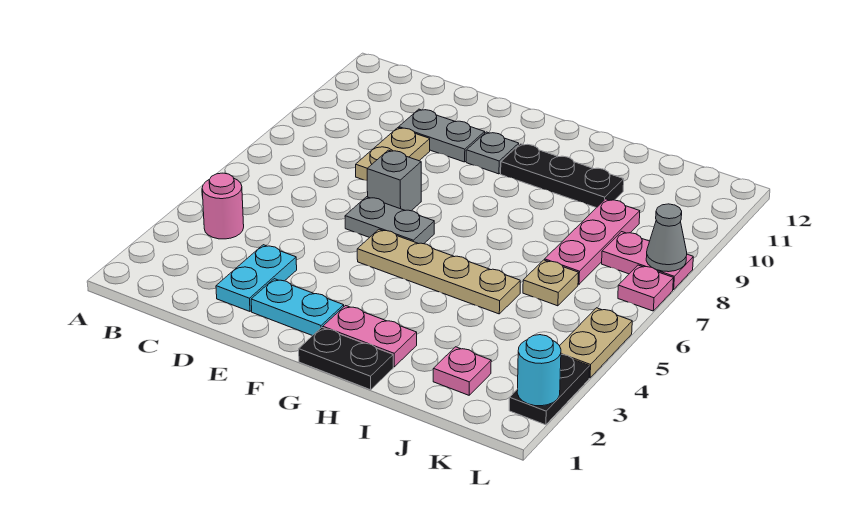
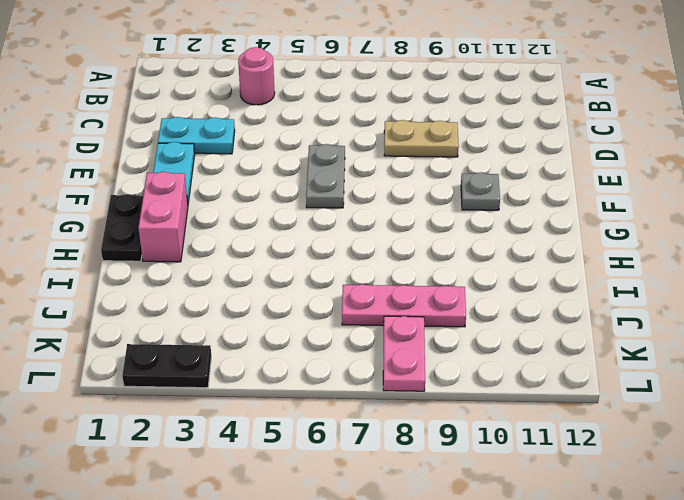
pink brick G2:H2 level 1 -> pink plate G2:H2 level 1
none -> grey plate D10:E10 level 1
none -> grey brick E7 level 1
none -> tan plate F5:I5 level 1

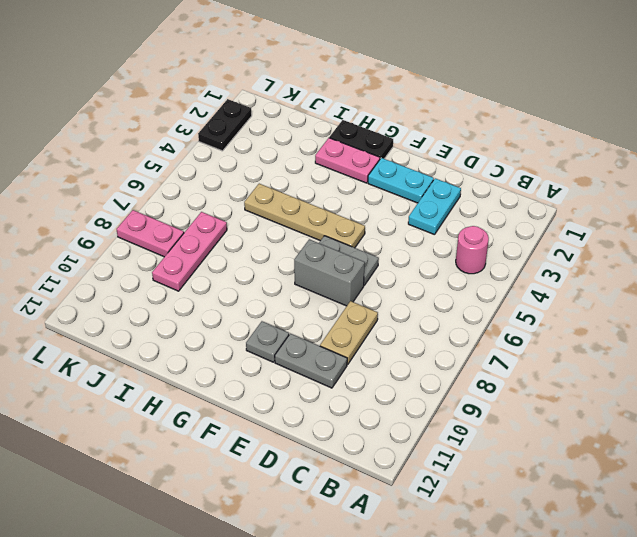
grey brick E7:F7 level 1 -> grey brick E7 level 1
none -> black plate G10:I10 level 1
none -> pink plate J2 level 1
none -> tan plate J6 level 1

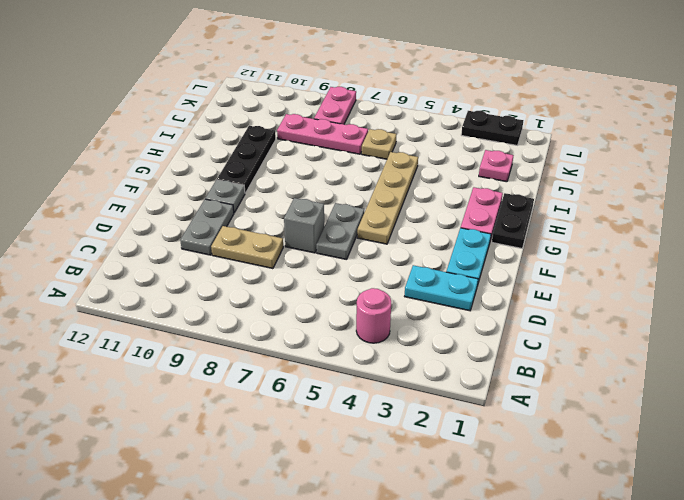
none -> tan plate L4:L5 level 1
none -> pink plate L7 level 1
none -> cyan round brick L2 level 2

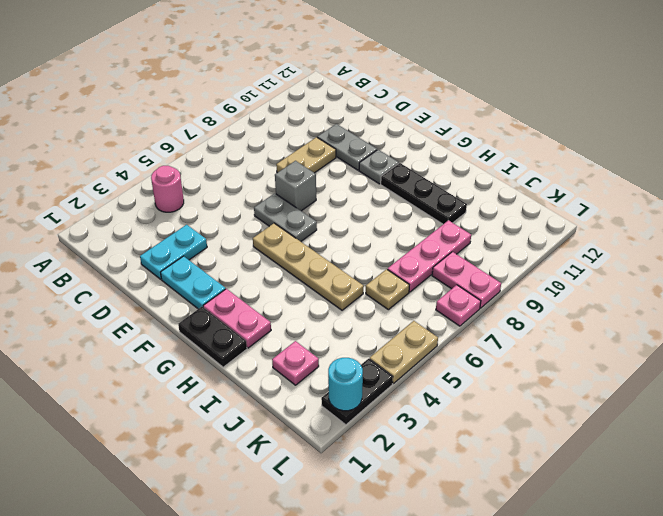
none -> grey cone L8 level 2

